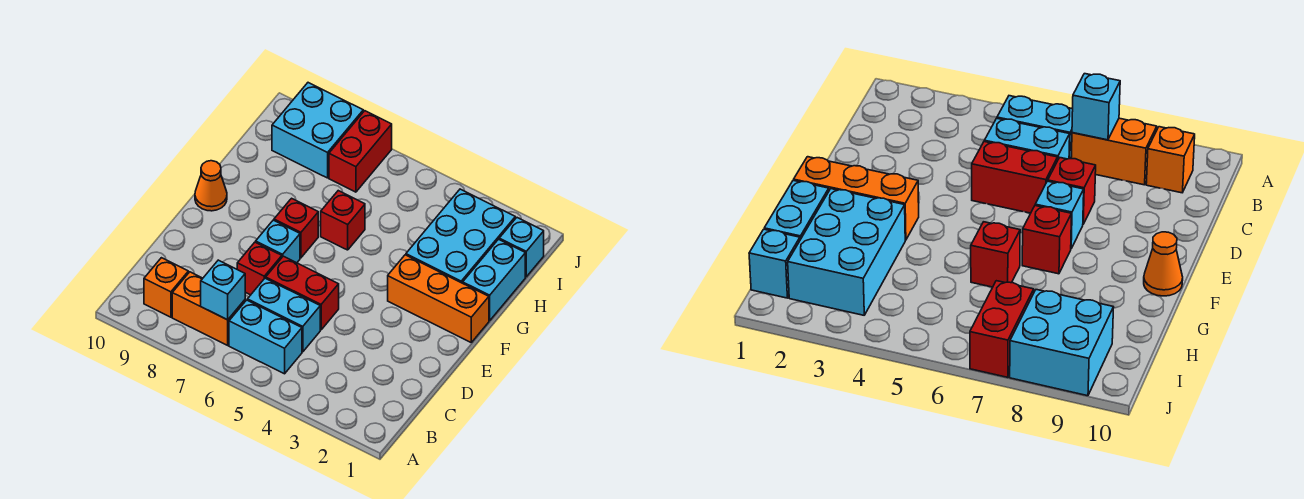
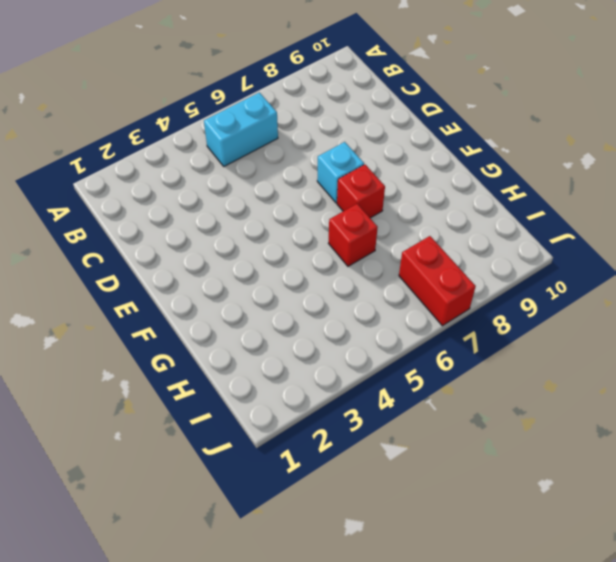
none -> orange brick B7:B8 level 1
none -> orange brick B9 level 1
none -> cyan brick C5:C6 level 1

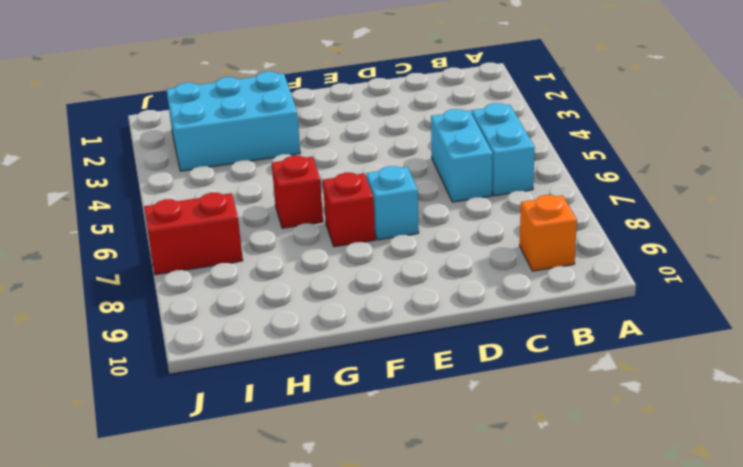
none -> orange brick B7:B8 level 1
none -> red brick D5:D6 level 1
none -> red brick D7 level 1

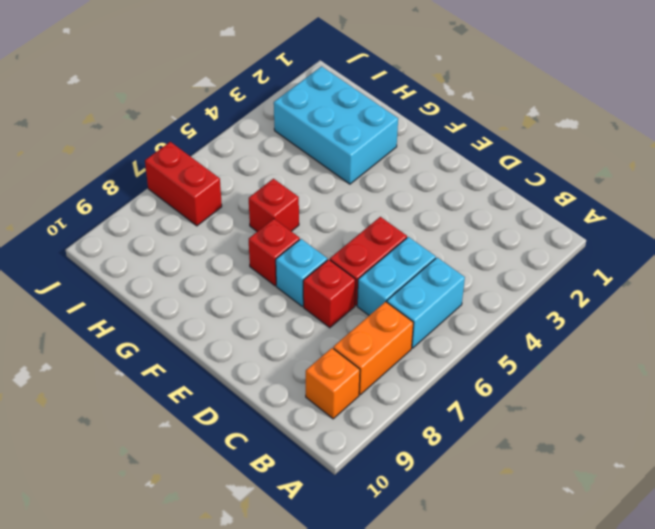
none -> orange brick F1:F3 level 1
none -> orange cone F10 level 1
none -> cyan brick G1:H1 level 1

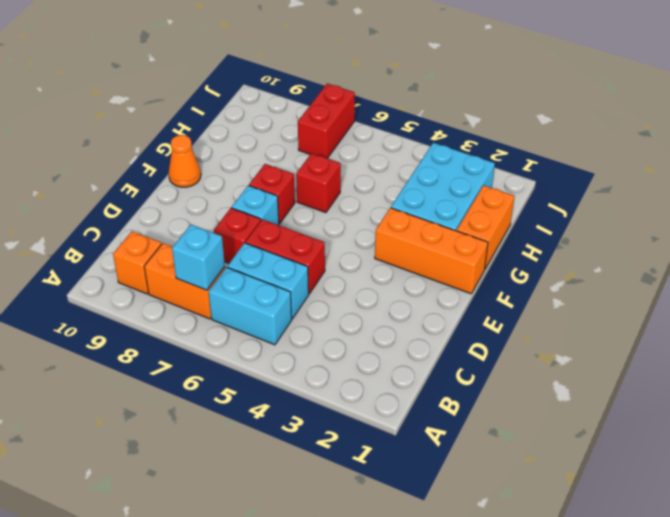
orange brick G1:H1 level 1 -> cyan brick G1:H1 level 1
none -> cyan brick I1 level 1
none -> cyan brick I8:J9 level 1

